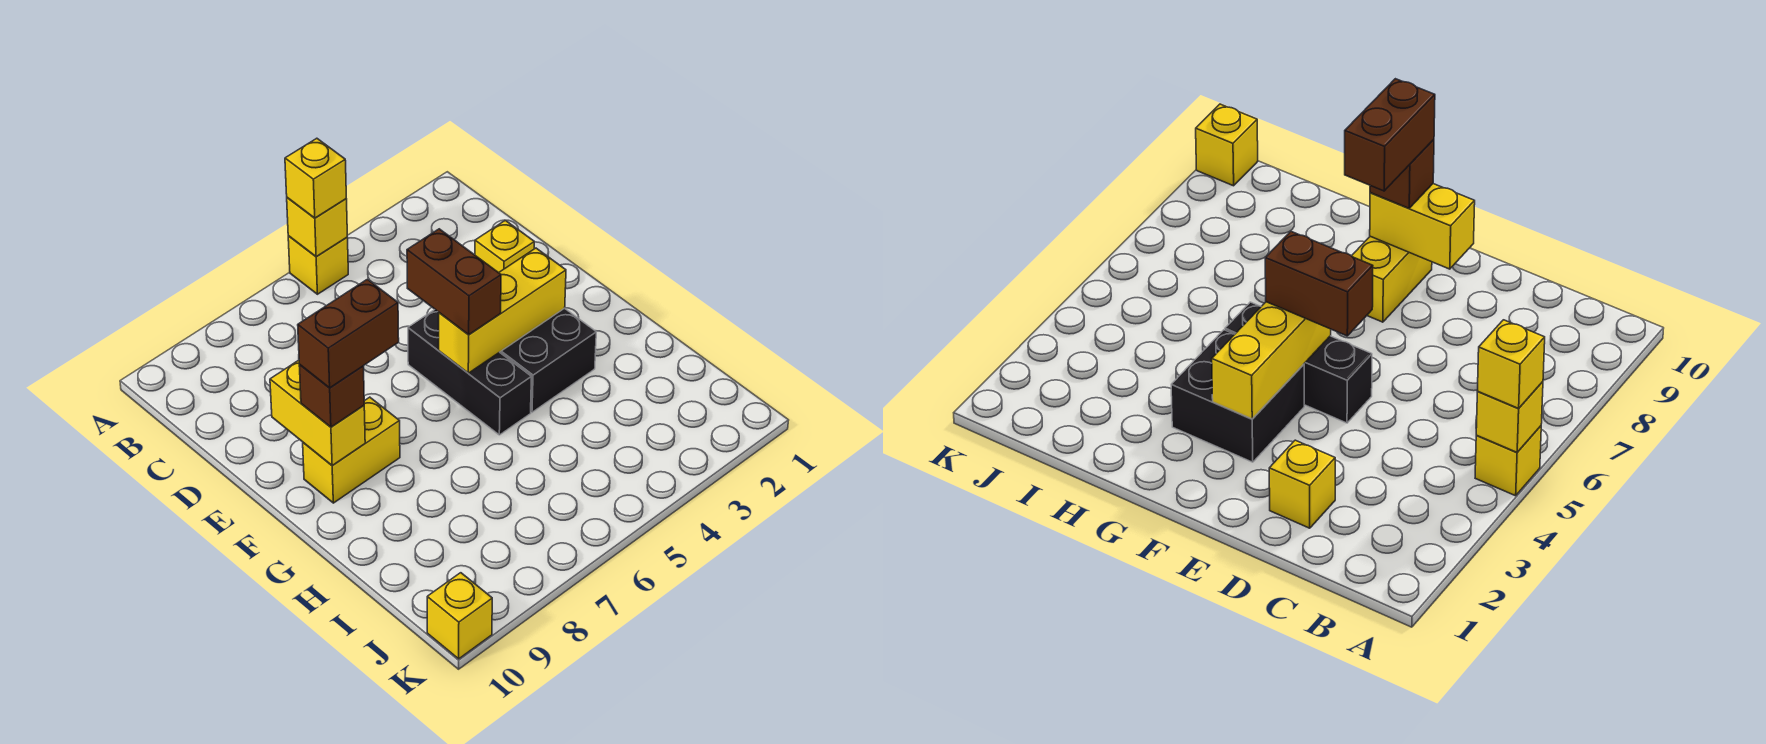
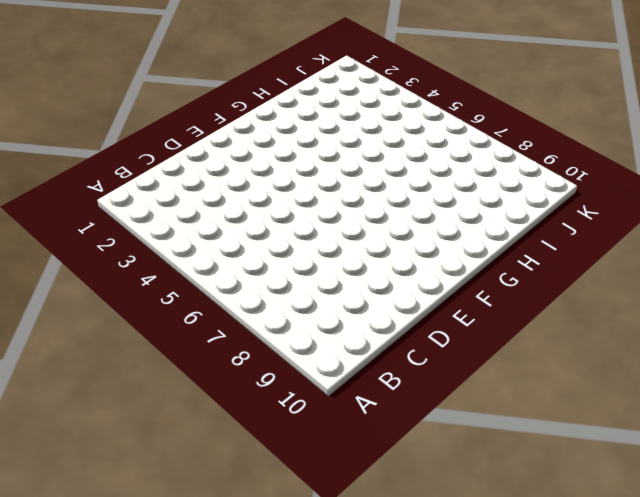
none -> yellow brick A5 level 1
none -> yellow brick D2 level 1
none -> black brick E5:G5 level 1

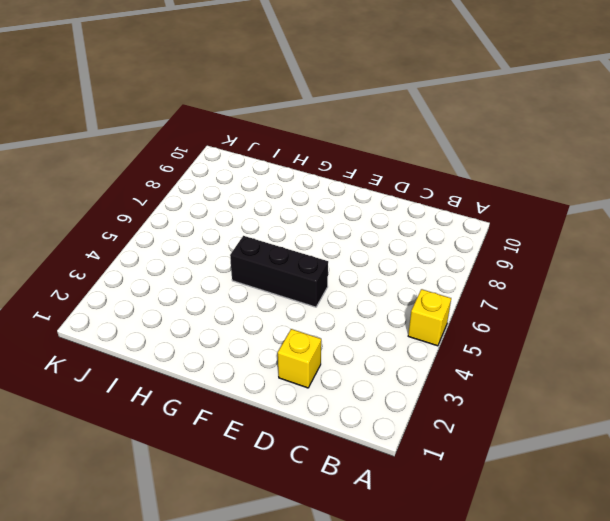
none -> black brick F3:G4 level 1
none -> yellow brick F8:F9 level 1
none -> yellow brick K10 level 1

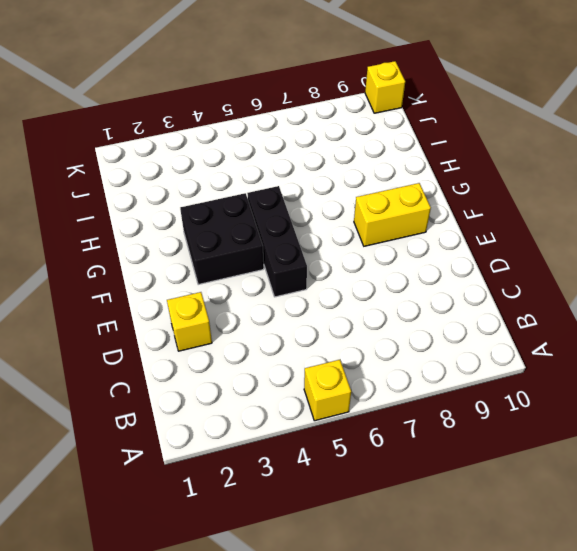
none -> yellow brick A5 level 2
none -> yellow brick E9:F9 level 2
none -> yellow brick F3:F5 level 2

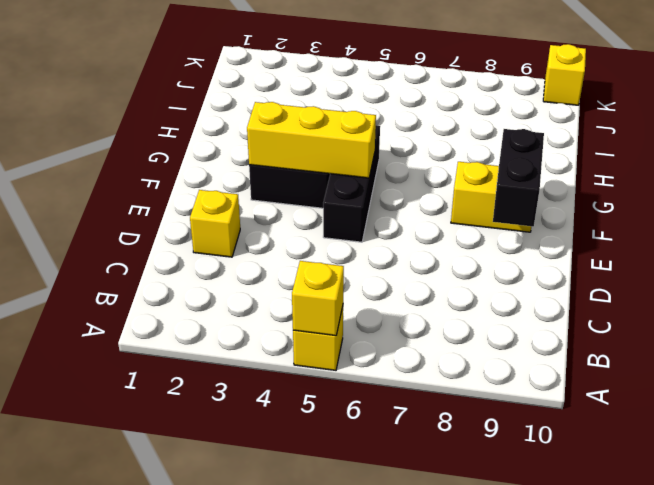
black brick E9:F9 level 2 -> yellow brick E9:F9 level 2
none -> yellow brick A5 level 3
none -> brown brick E5:F5 level 3
none -> brown brick F9 level 3

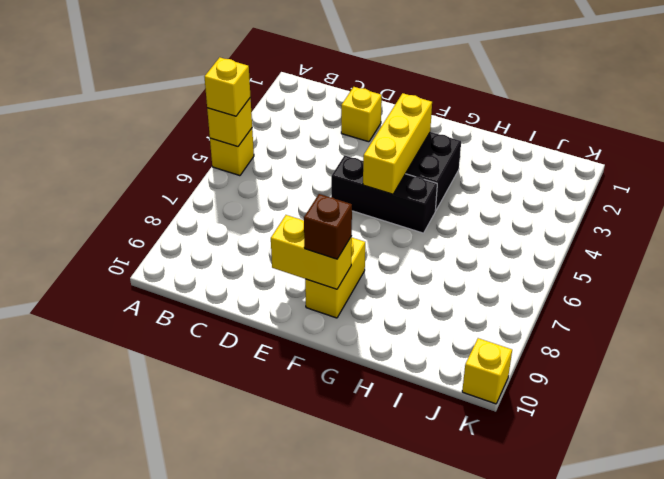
none -> brown brick E5:F5 level 3
none -> brown brick F8:F9 level 4

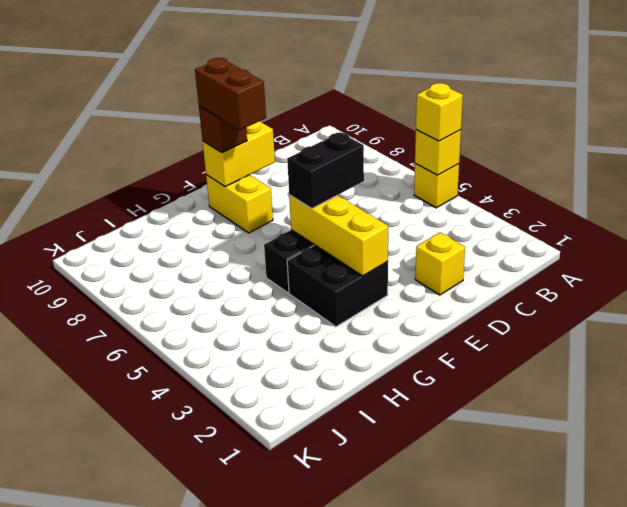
black brick E5:F5 level 3 -> brown brick E5:F5 level 3
none -> yellow brick K10 level 1

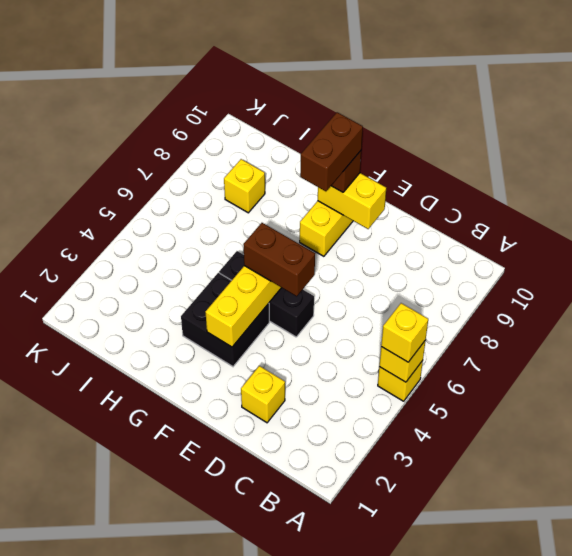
yellow brick I8 level 1 -> yellow brick K10 level 1

